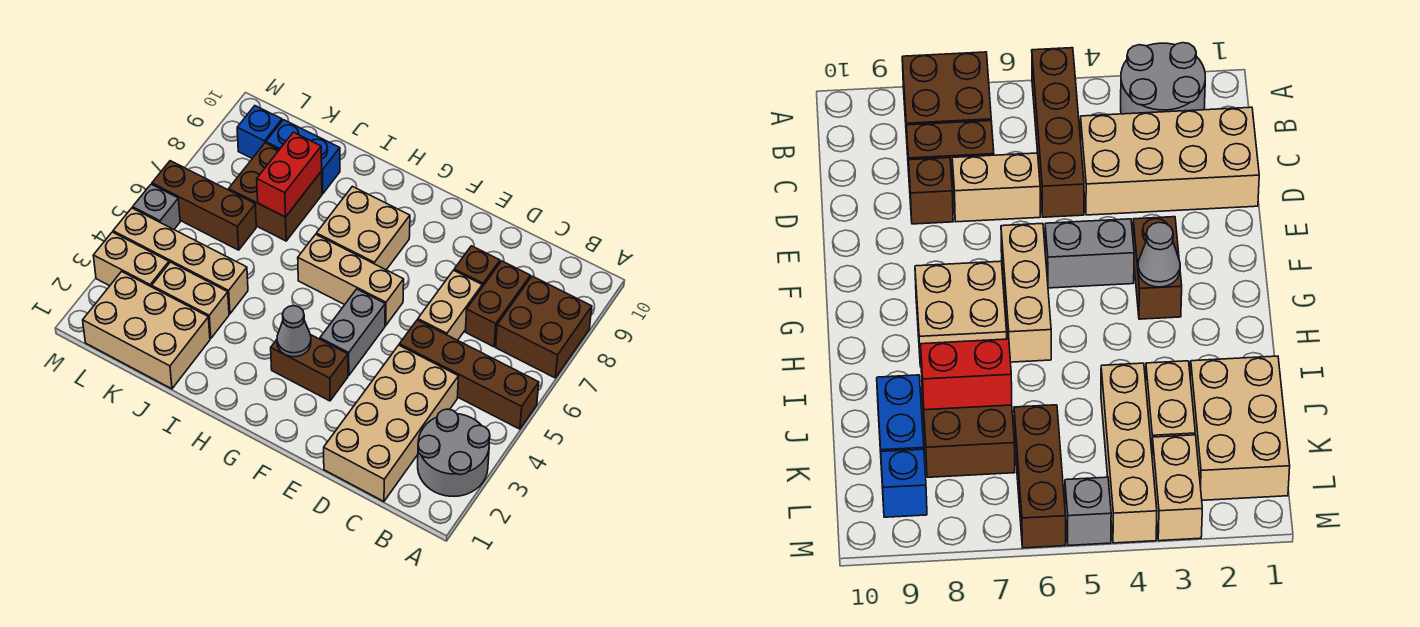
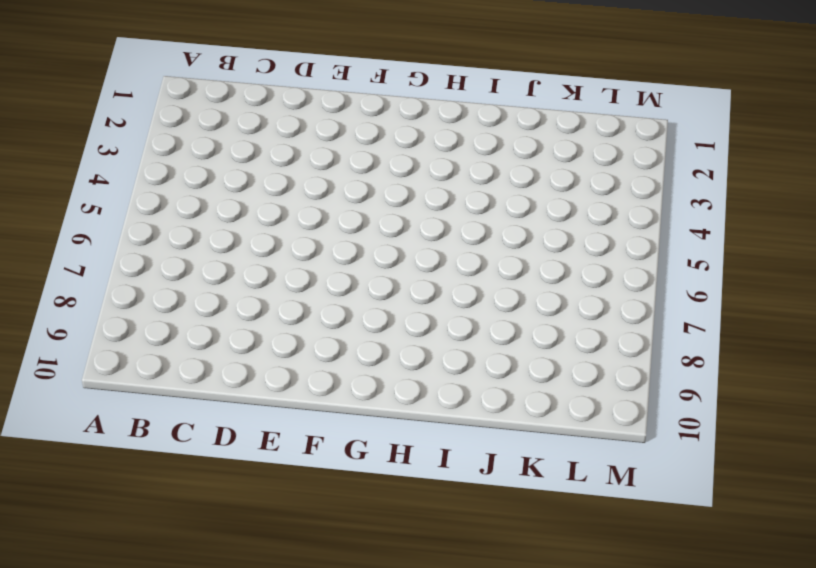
none -> grey round brick A2:B3 level 1
none -> brown brick A5:D5 level 1
none -> brown brick A7:B8 level 1

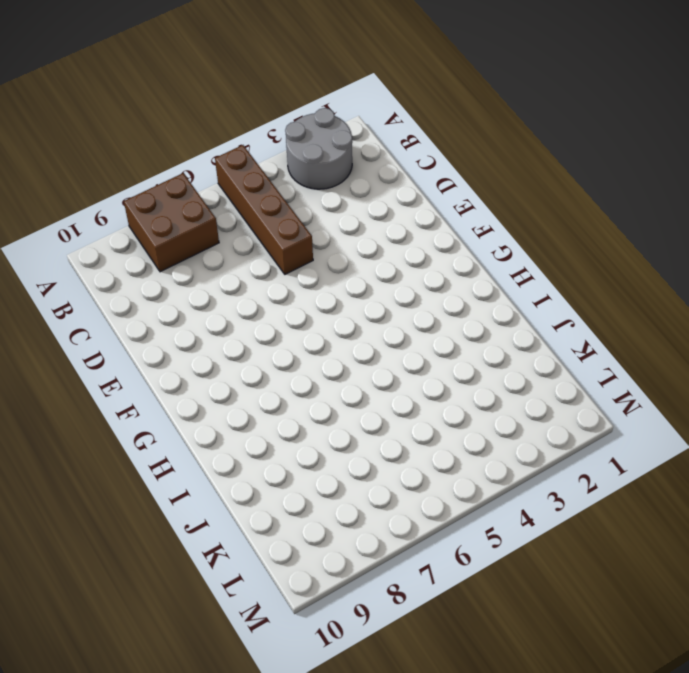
none -> tan brick C1:D4 level 1
none -> brown brick C7:C8 level 1
none -> tan brick D6:D7 level 1

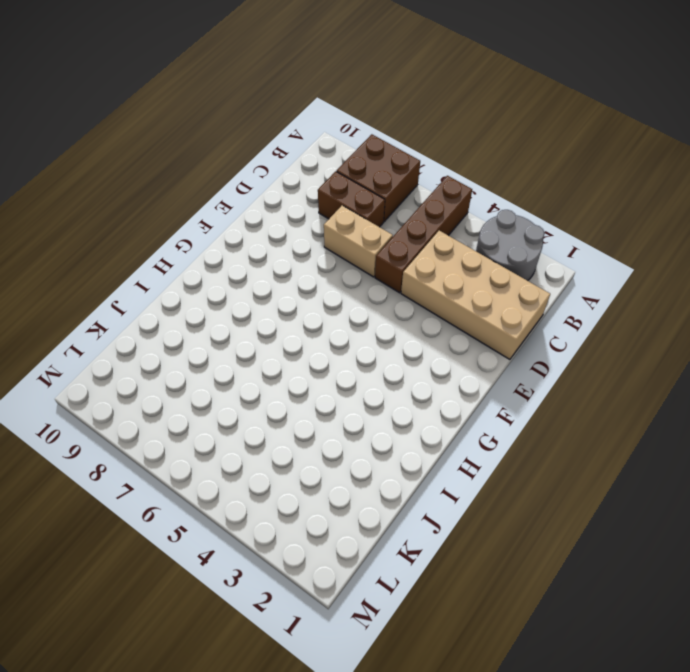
none -> brown brick D8 level 1
none -> brown brick F3:G3 level 1
none -> grey brick F4:F5 level 1

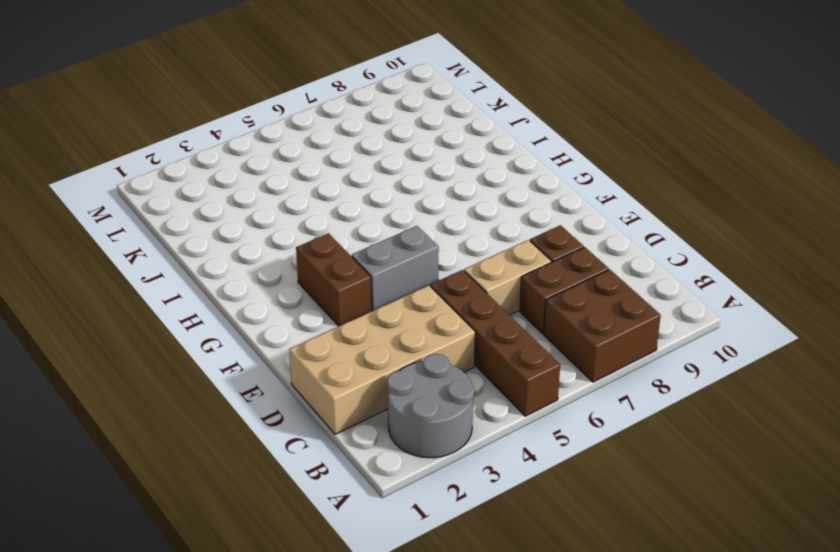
none -> tan brick F6:H6 level 1
none -> tan brick G7:H8 level 1
none -> tan brick J1:L2 level 1

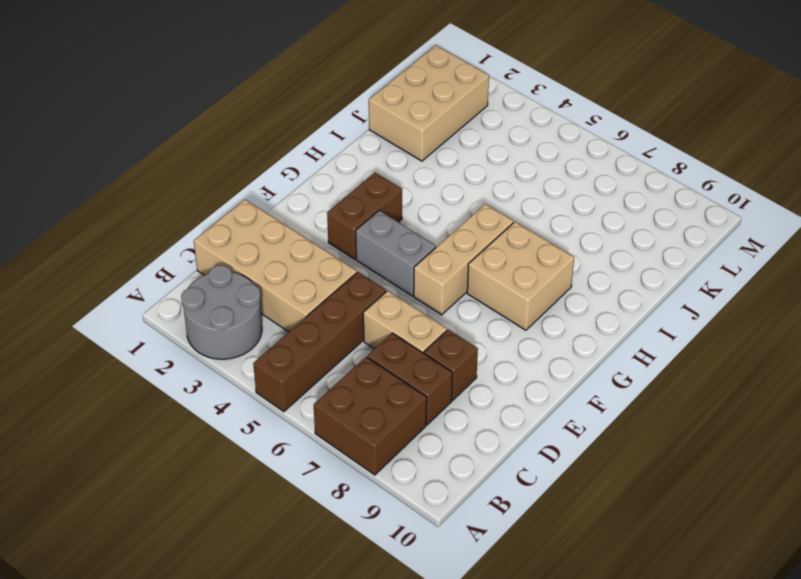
none -> tan brick J3:K3 level 1
none -> tan brick J4:M4 level 1
none -> brown brick J7:K8 level 1

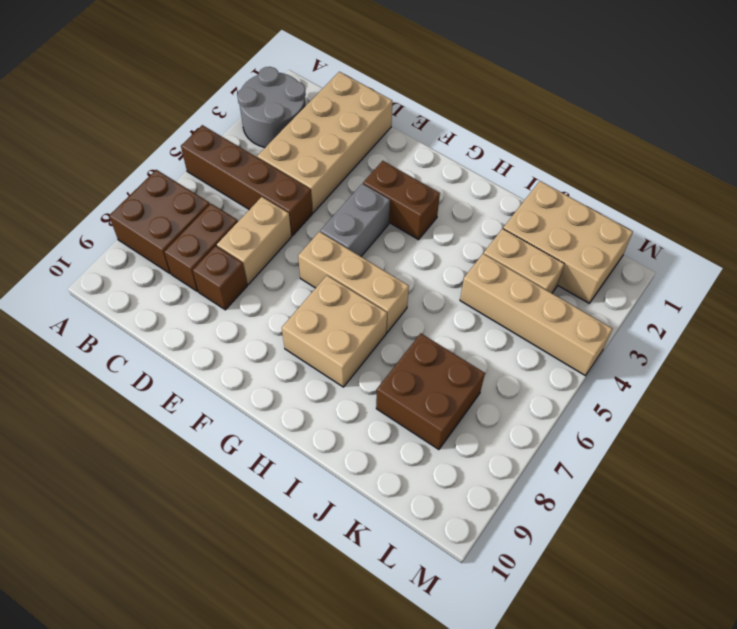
none -> blue brick J9:K9 level 1
none -> brown brick K6:M6 level 1
none -> tan brick L3:M3 level 1

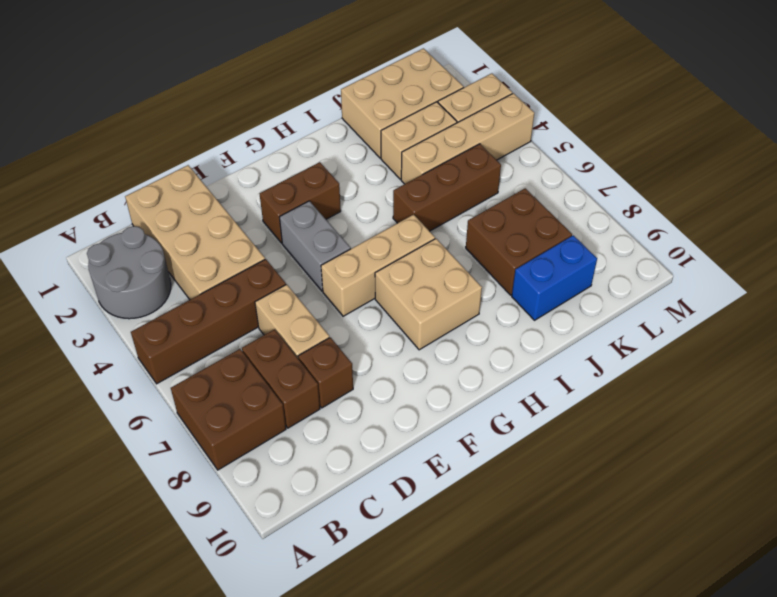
brown brick I5:K5 level 1 -> brown brick K6:M6 level 1
none -> blue brick L9 level 1
none -> grey brick M5 level 1
none -> grey cone G3 level 2

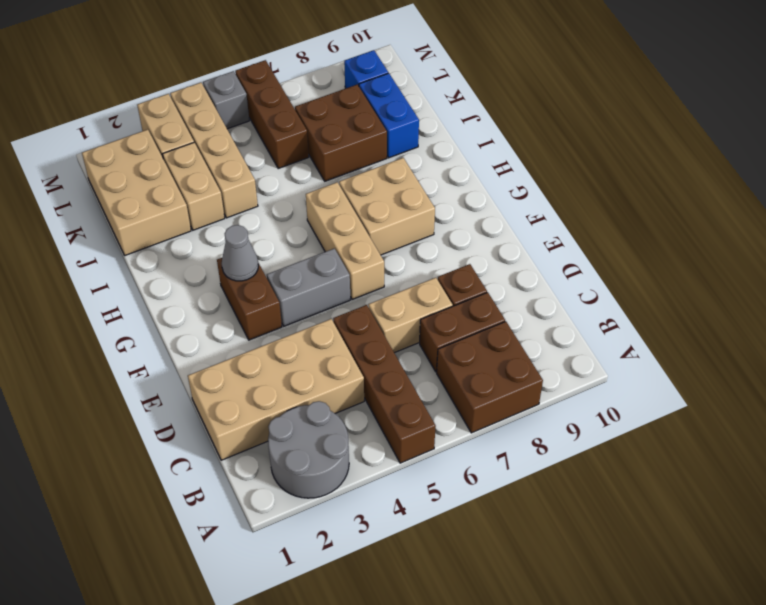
none -> red brick J7:J8 level 2

